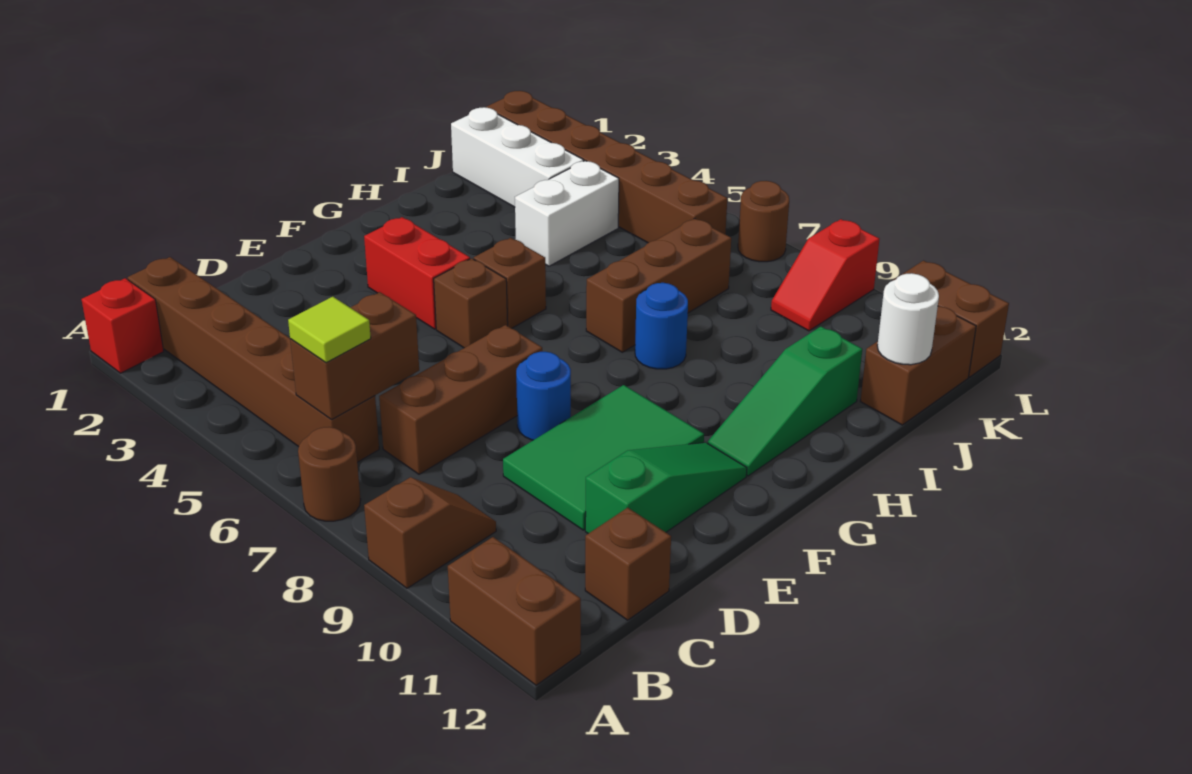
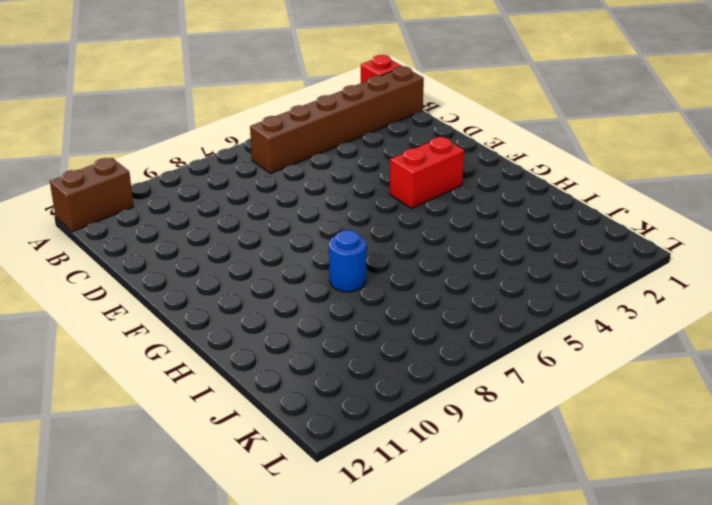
none -> brown round brick A7 level 1
none -> brown slope A9:B9 level 1 top A
none -> brown brick C7:E7 level 1

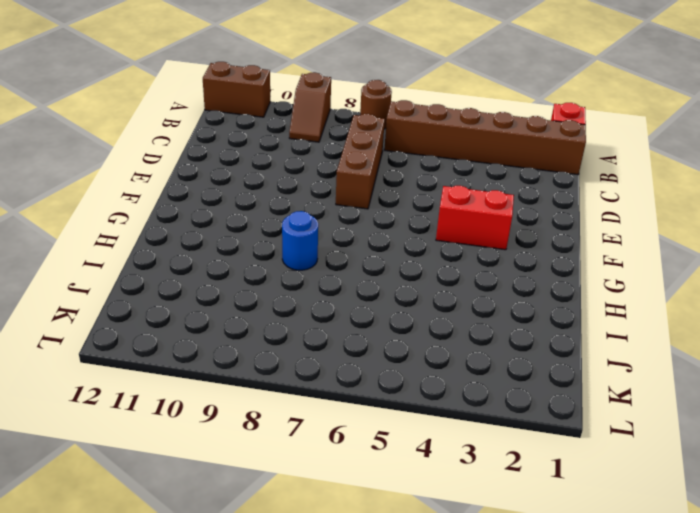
none -> brown brick C12 level 1
none -> green tile D9:F10 level 1
none -> green slope D11:F11 level 1 top D

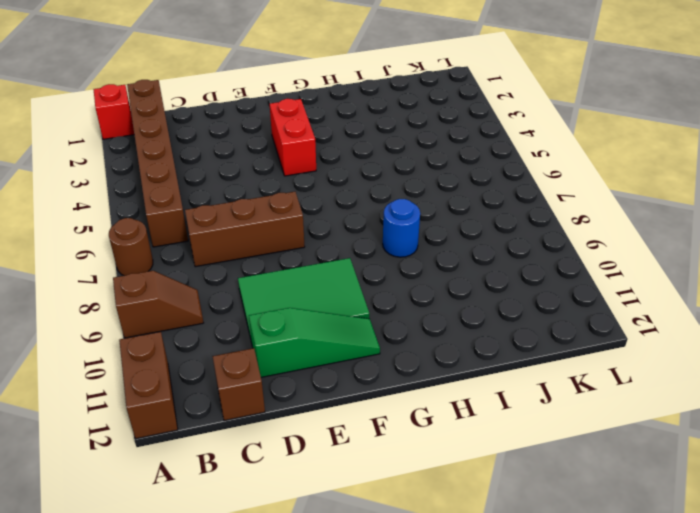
none -> blue round brick E8 level 1
none -> brown brick F5 level 1
none -> brown brick G5 level 1

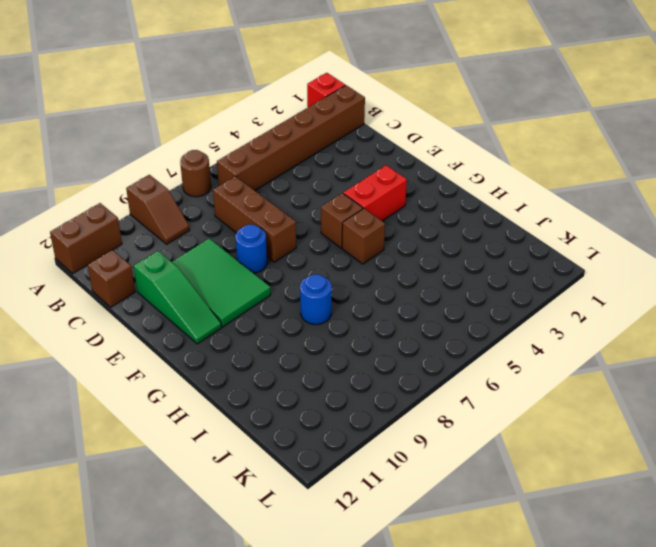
none -> green slope G11:I11 level 1 top I
none -> brown brick H7:J7 level 1
none -> white brick I4:J4 level 1

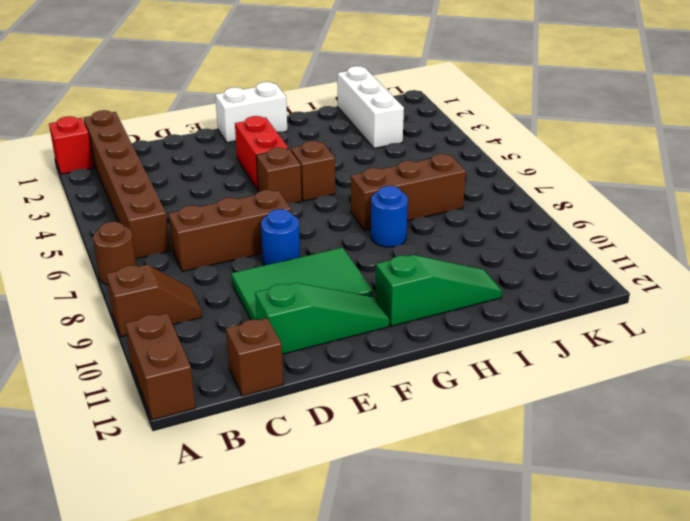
white brick F1:G1 level 1 -> white brick I4:J4 level 1
green slope G11:I11 level 1 top G -> green slope G11:I11 level 1 top I
none -> brown brick J12:K12 level 1
none -> brown brick K1:K6 level 1
none -> red slope K9:L9 level 1 top L

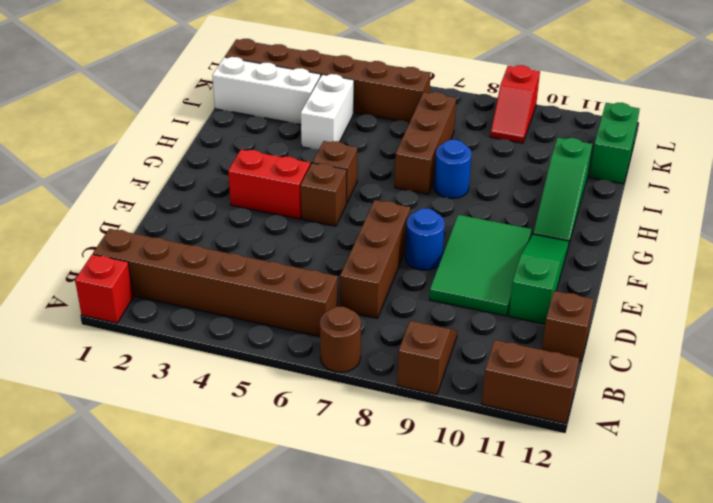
green brick J12:K12 level 1 -> brown brick J12:K12 level 1
none -> brown round brick L7 level 1
none -> brown brick L11:L12 level 1
none -> brown brick B6:C6 level 2

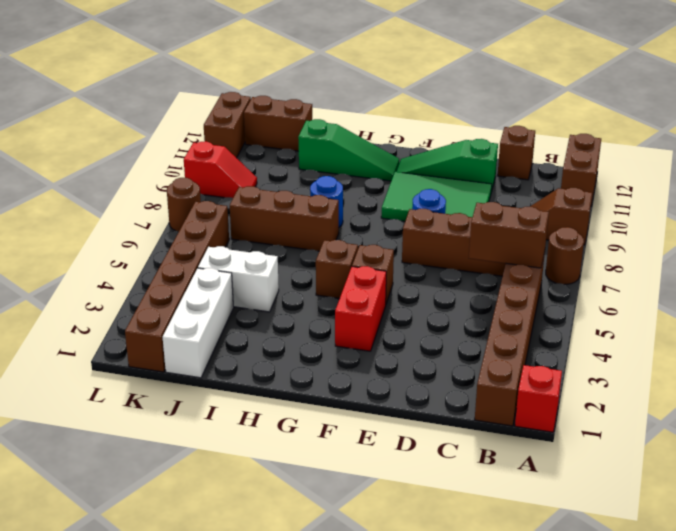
none -> white round brick J12 level 2
none -> lime tile B6 level 3

